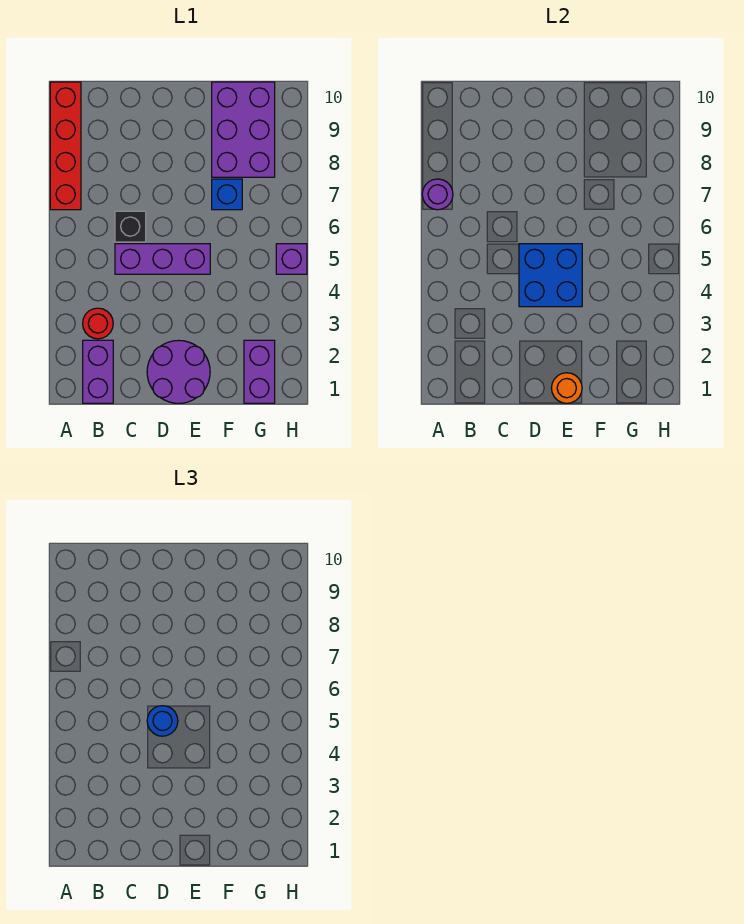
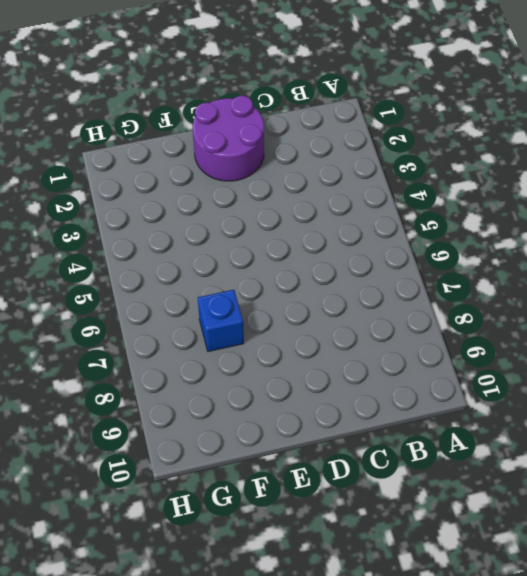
none -> red brick A7:A10 level 1
none -> purple brick B1:B2 level 1
none -> red round brick B3 level 1

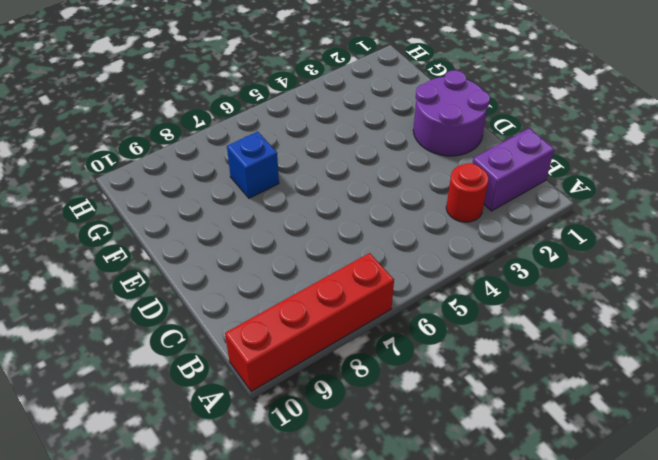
none -> purple brick C5:E5 level 1
none -> black brick C6 level 1
none -> purple brick F8:G10 level 1

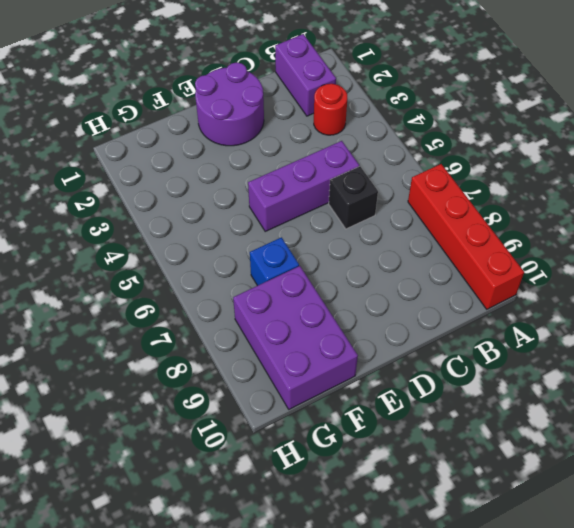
none -> purple brick G1:G2 level 1
none -> purple brick H5 level 1
none -> purple round brick A7 level 2

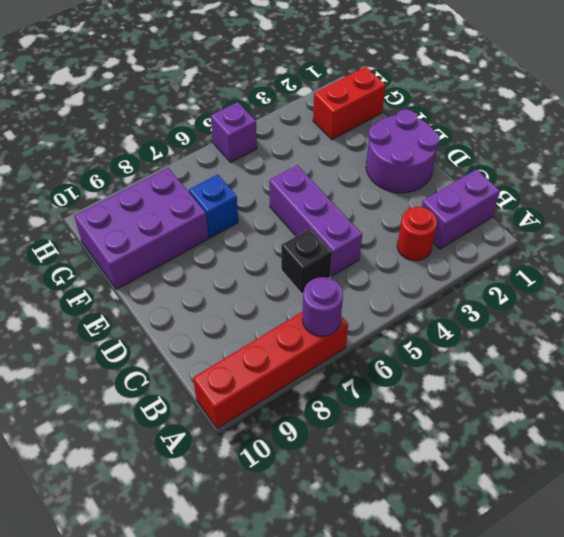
red brick G1:G2 level 1 -> purple brick G1:G2 level 1
none -> blue brick D4:E5 level 2
none -> orange round brick E1 level 2
none -> blue round brick D5 level 3

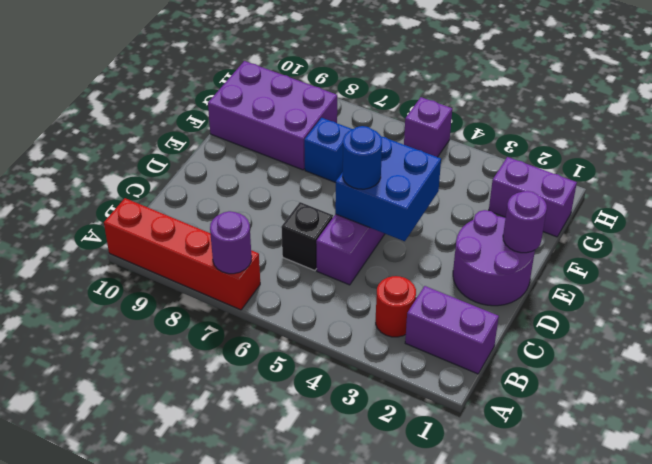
purple round brick E1 level 2 -> orange round brick E1 level 2

